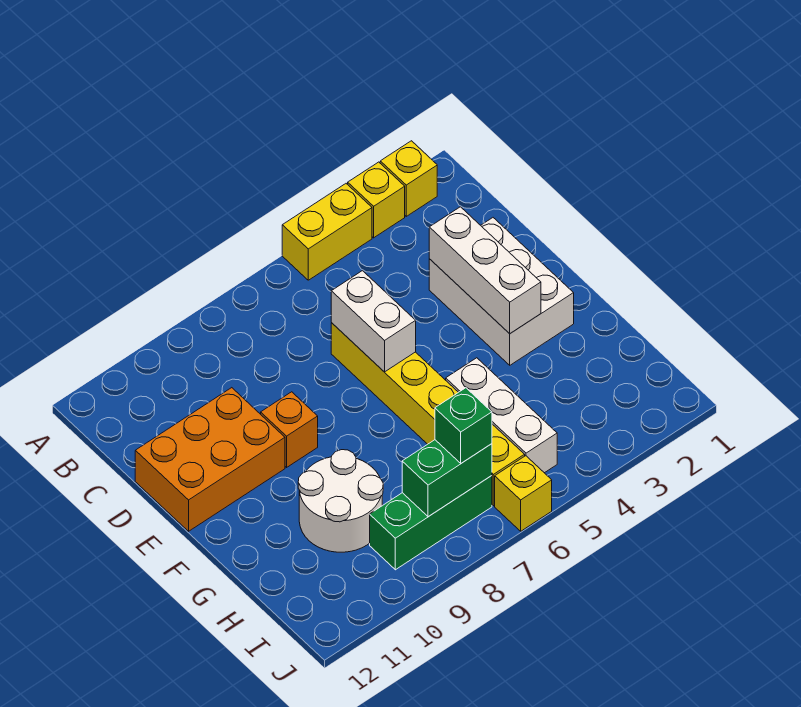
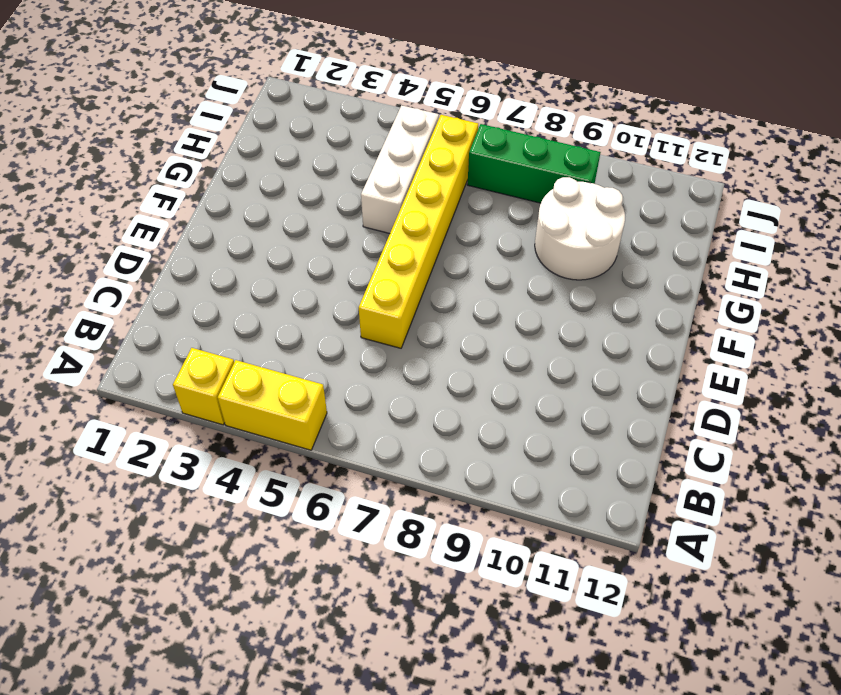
none -> yellow brick A2 level 1
none -> white brick D2:F3 level 1
none -> orange brick D10:E12 level 1

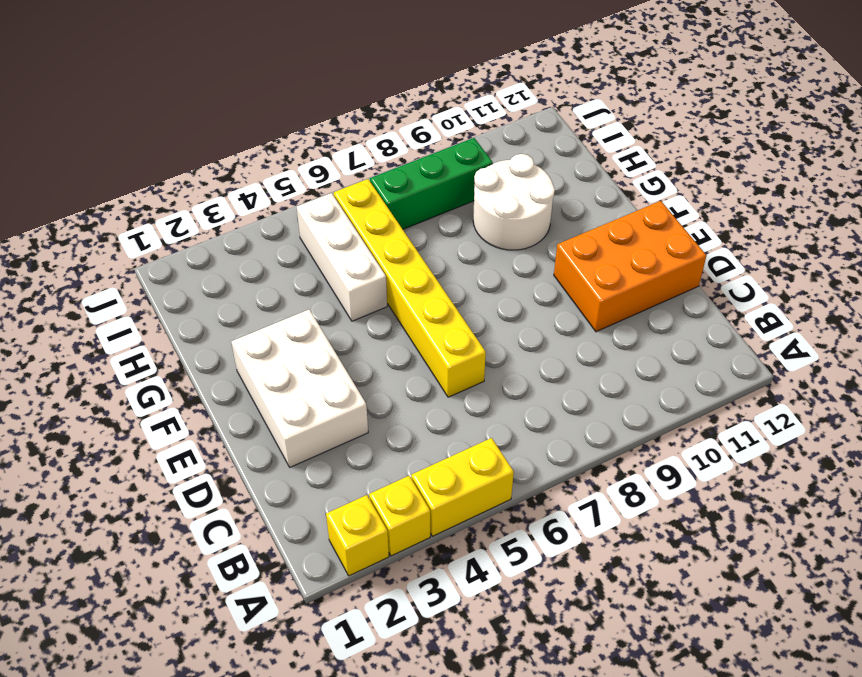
none -> orange brick E9 level 1
none -> yellow brick J6 level 1
none -> white brick D3:F3 level 2

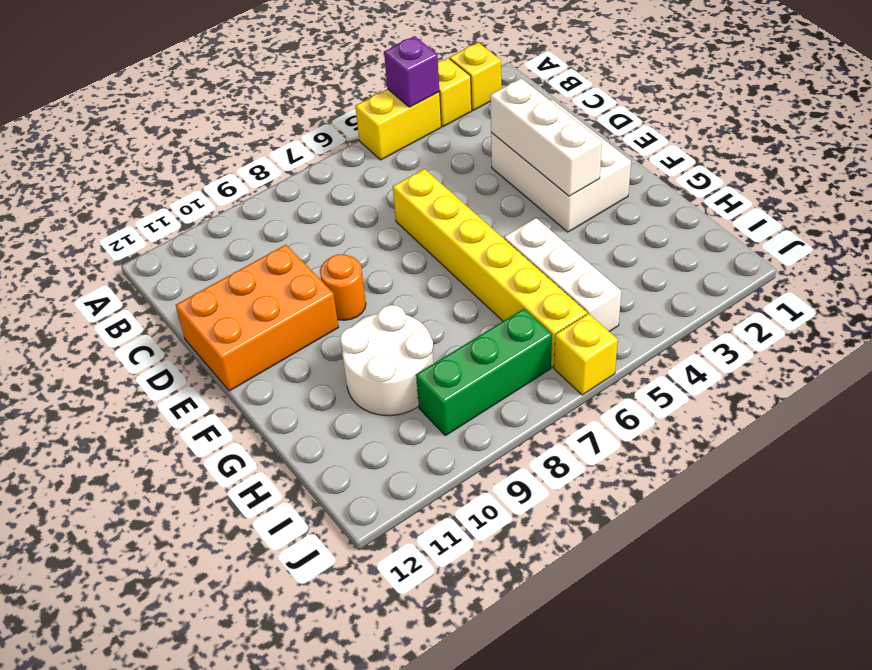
purple brick A4 level 2 -> none
orange round brick E9 level 1 -> orange brick E9 level 1
none -> white brick D6:E6 level 2
none -> green brick I7:I8 level 2
none -> green brick I7 level 3

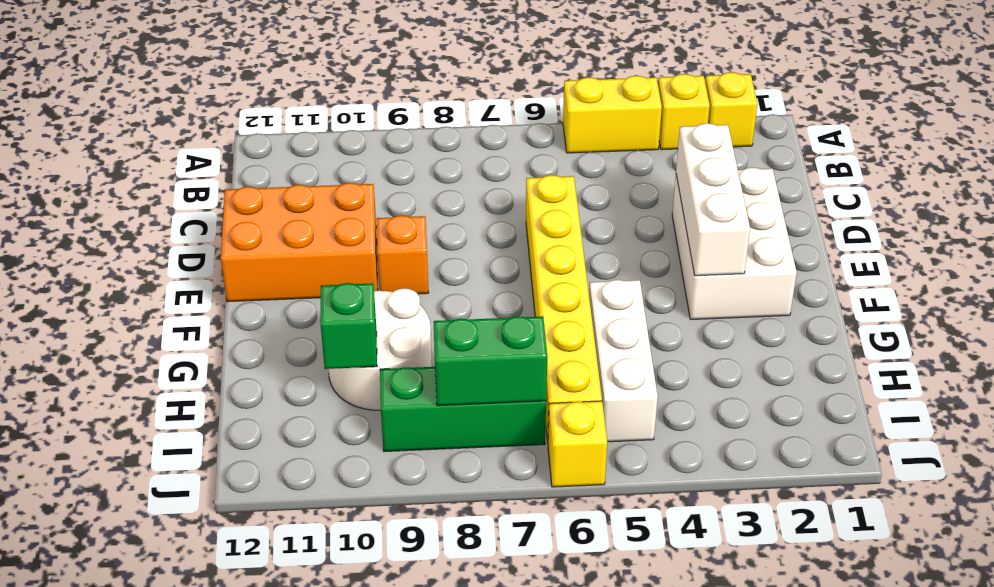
green brick H10 level 2 -> green brick I7 level 3
none -> white brick D6:E6 level 2

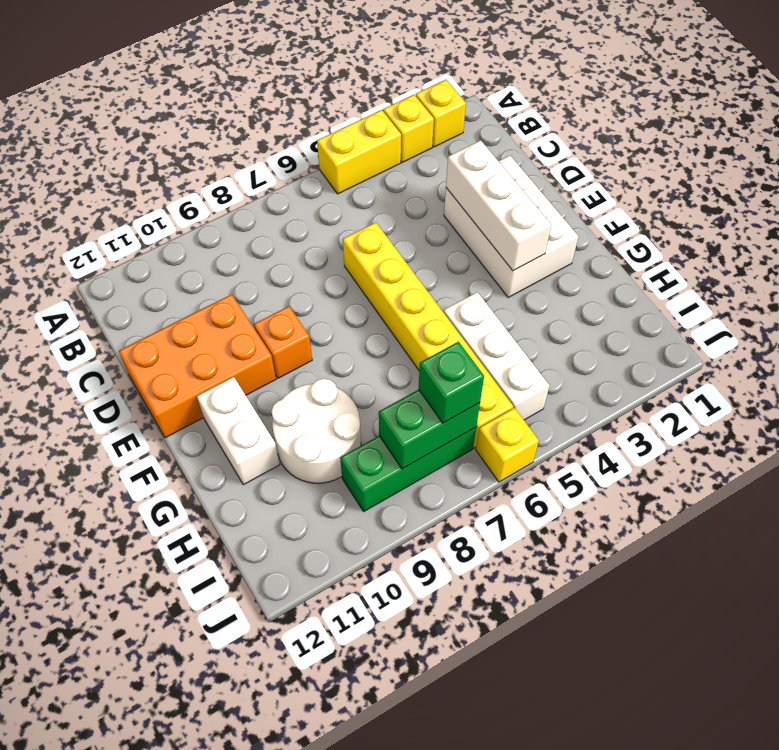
white brick F11:G11 level 1 -> white brick D6:E6 level 2

